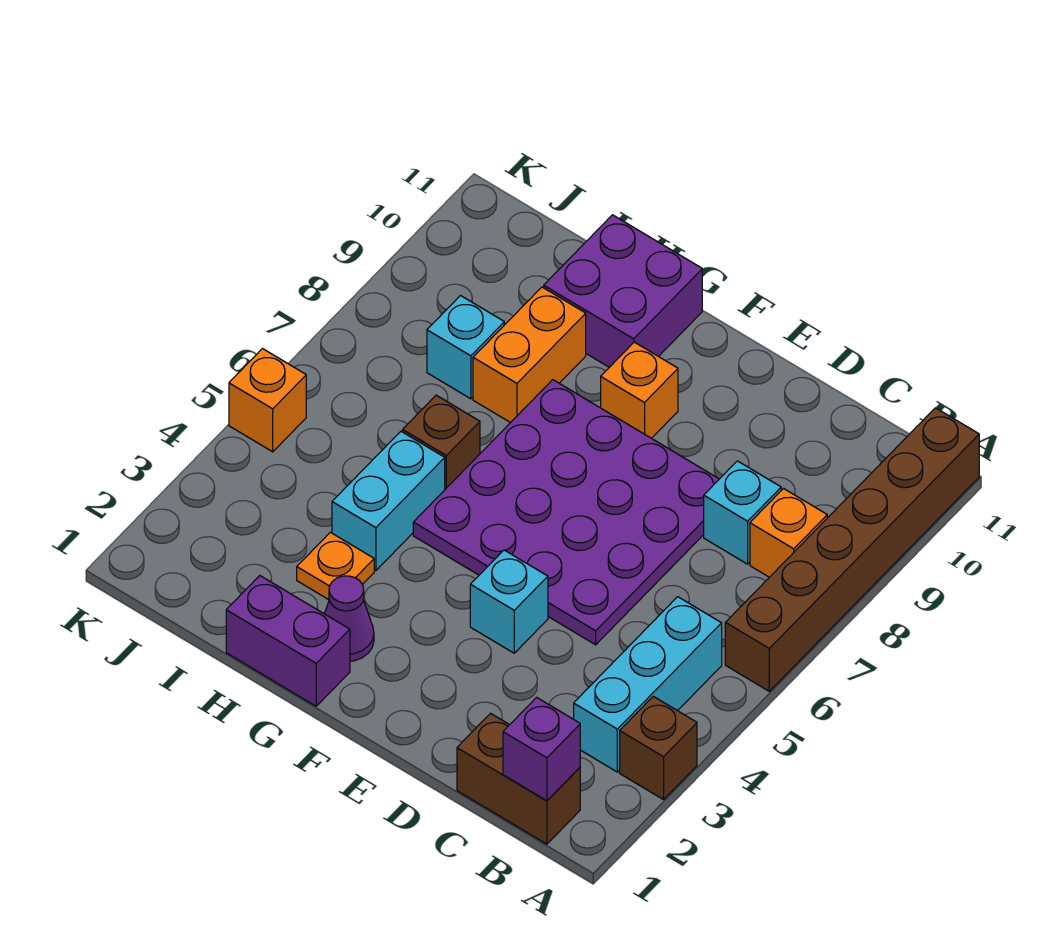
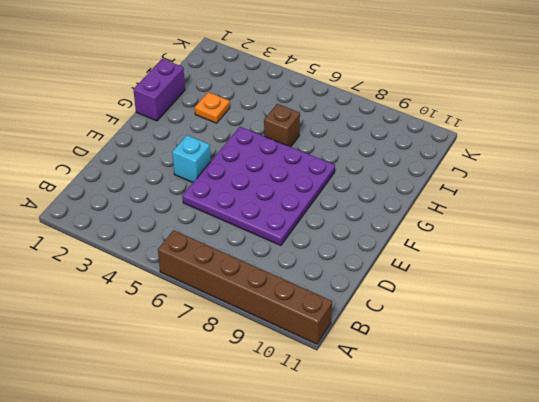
none -> brown brick A3 level 1
none -> brown brick B1:C1 level 1
none -> cyan brick B3:B5 level 1

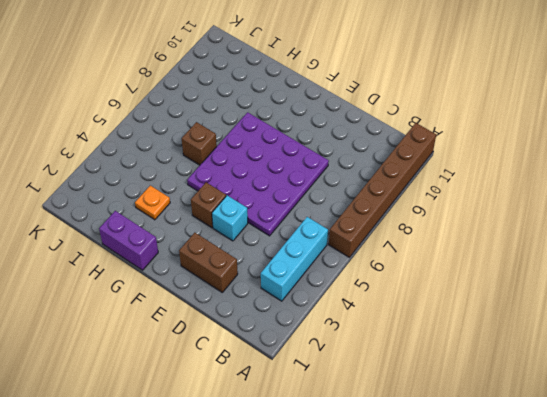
brown brick D2:E2 level 1 -> brown brick B1:C1 level 1
brown brick F4 level 1 -> brown brick A3 level 1
none -> orange brick B8 level 1
none -> cyan brick C8 level 1
none -> orange brick F9 level 1

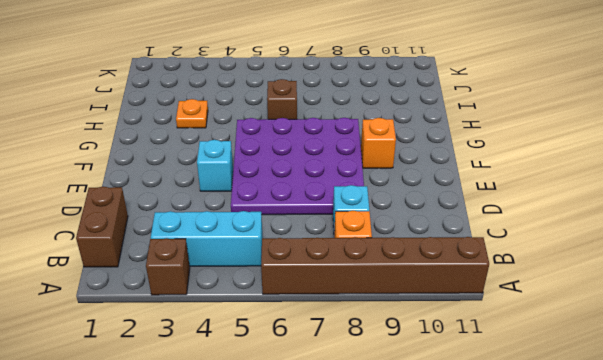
none -> purple brick G1:H1 level 1
none -> purple cone G2 level 1
none -> purple brick G10:H11 level 1

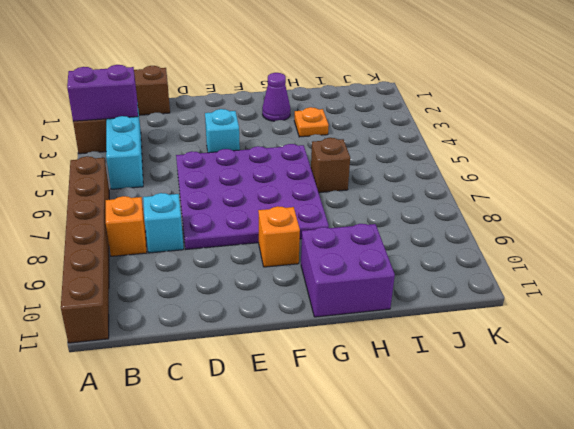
purple brick A3:B3 level 2 -> purple brick G1:H1 level 1
none -> cyan brick H4:H5 level 1
none -> orange brick H8:H9 level 1
none -> cyan brick I8 level 1

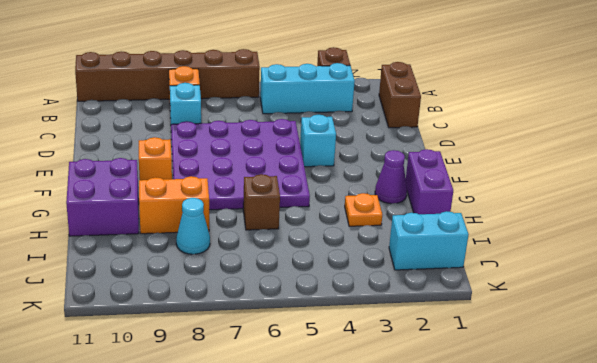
cyan cone I8 level 1 -> cyan brick I8 level 1
cyan brick J1:J2 level 1 -> cyan brick H4:H5 level 1
none -> orange brick K5 level 1
none -> purple brick B1 level 2

